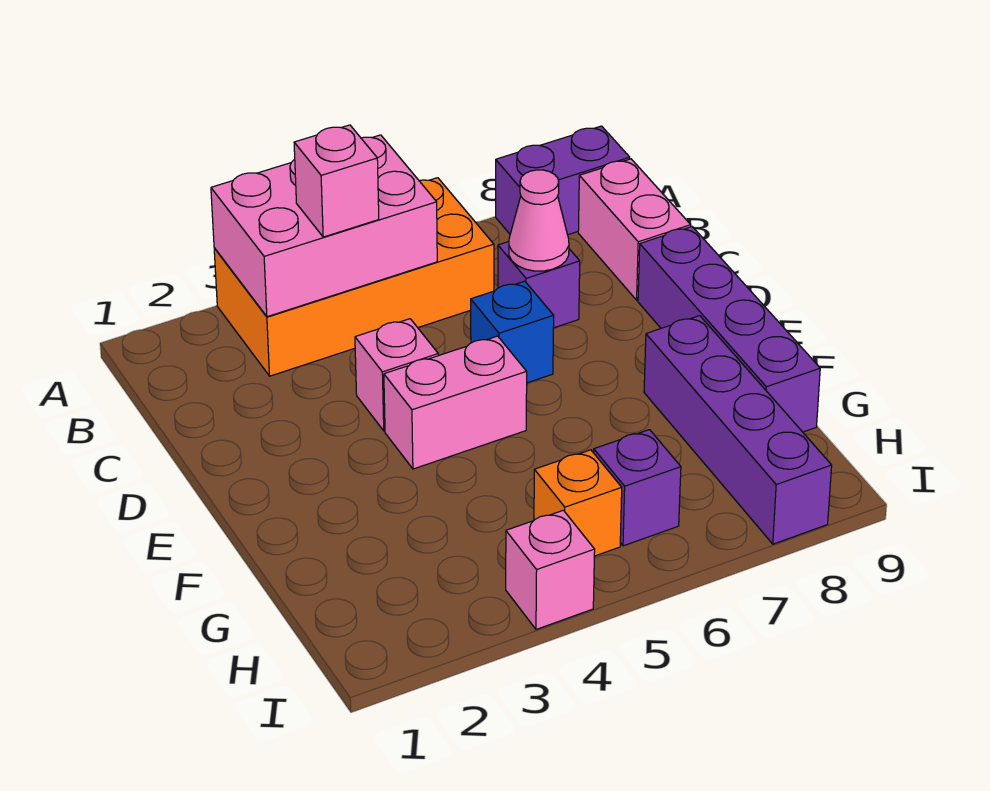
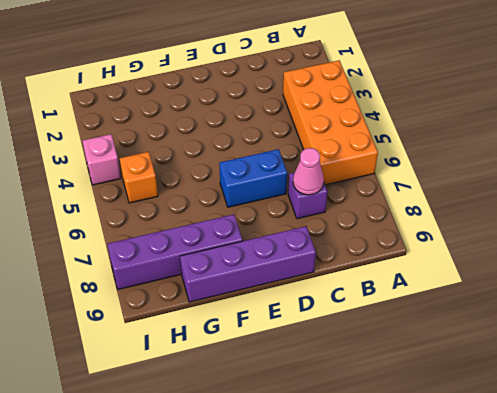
blue brick D6:E6 level 1 -> blue brick D6 level 1
none -> purple brick A8:A9 level 1
none -> pink brick B9:C9 level 1
none -> pink brick D4 level 1

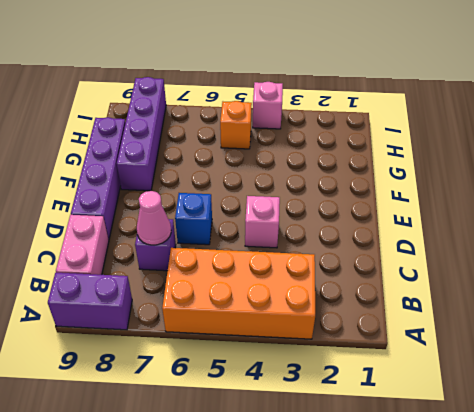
none -> pink brick E4:E5 level 1
none -> purple brick H6 level 1
none -> pink brick A3:B5 level 2

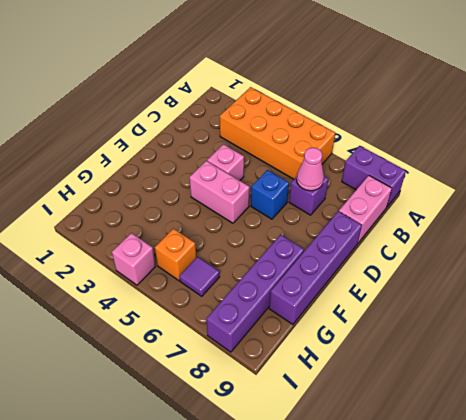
purple tile H6 level 1 -> purple brick H6 level 1
none -> pink brick A3:B5 level 2
none -> pink brick B4 level 3

